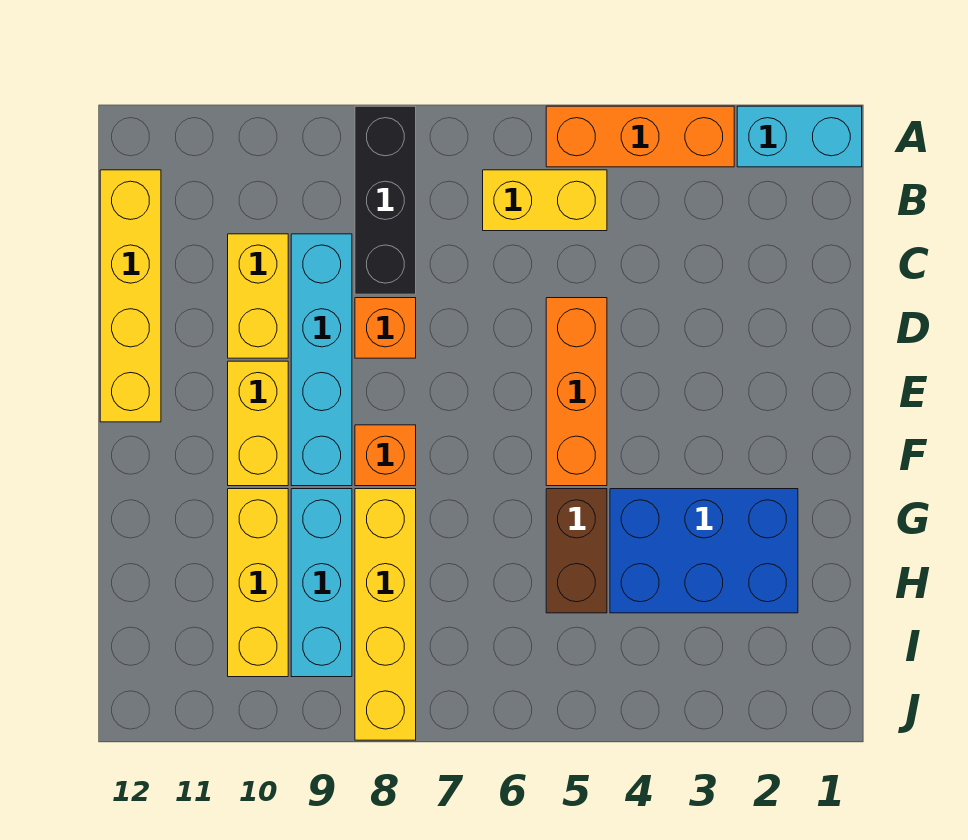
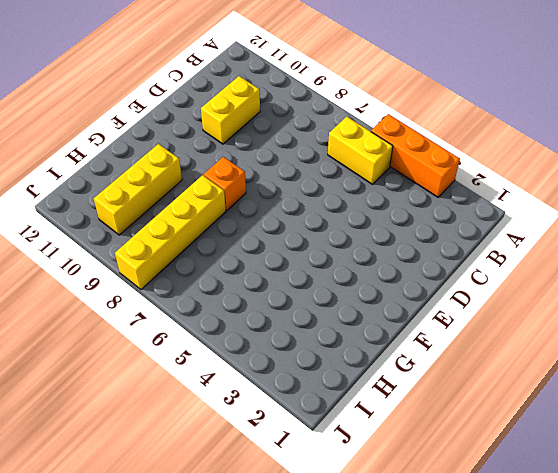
none -> cyan brick A1:A2 level 1
none -> black brick A8:C8 level 1
none -> yellow brick B12:E12 level 1

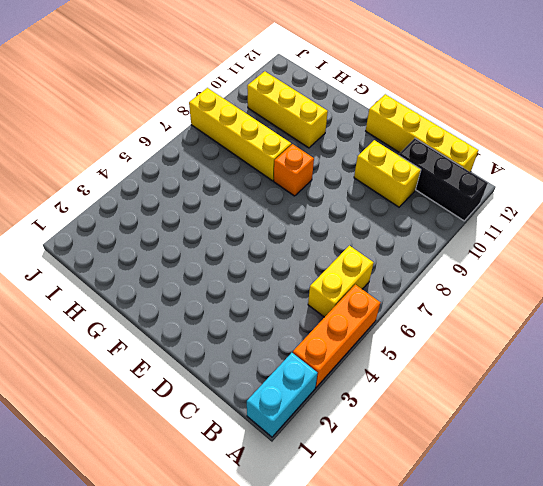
black brick A11:C11 level 1 -> black brick A8:C8 level 1
none -> cyan brick C9:F9 level 1
none -> orange brick D5:F5 level 1
none -> orange brick D8 level 1

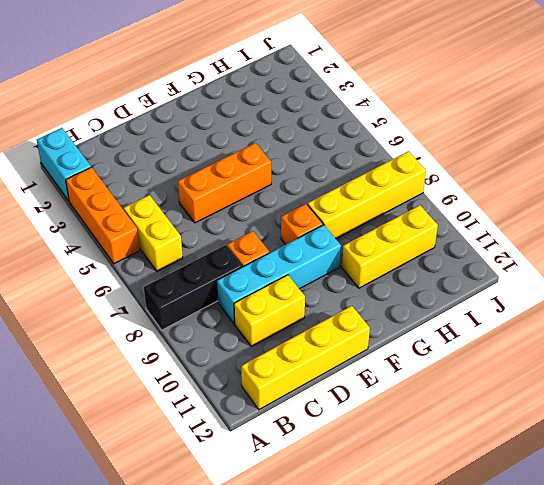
none -> yellow brick E10:F10 level 1
none -> blue brick G2:H4 level 1
none -> brown brick G5:H5 level 1

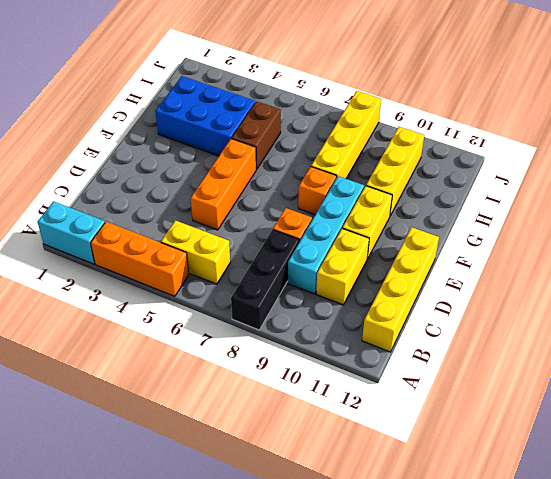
none -> cyan brick G9:I9 level 1

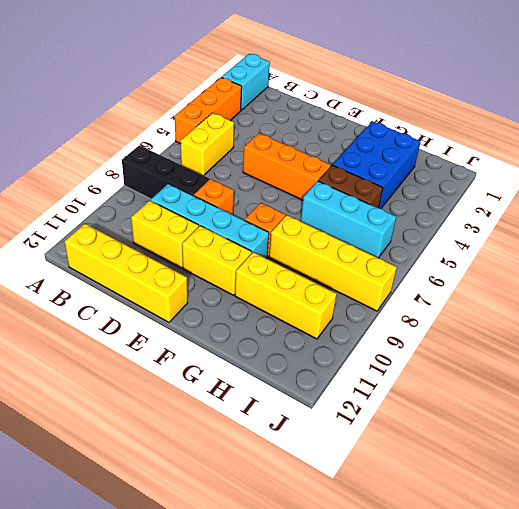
cyan brick G6:I6 level 1 -> cyan brick G9:I9 level 1

